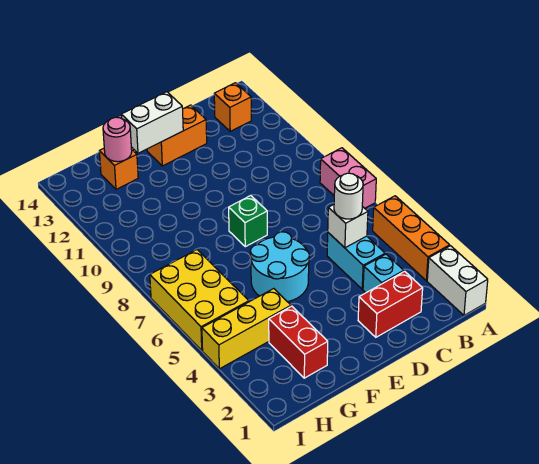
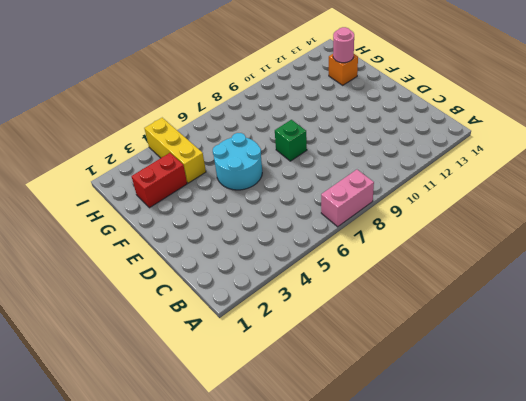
none -> white brick A1:A2 level 1
none -> orange brick A3:A5 level 1
none -> orange brick B13 level 1

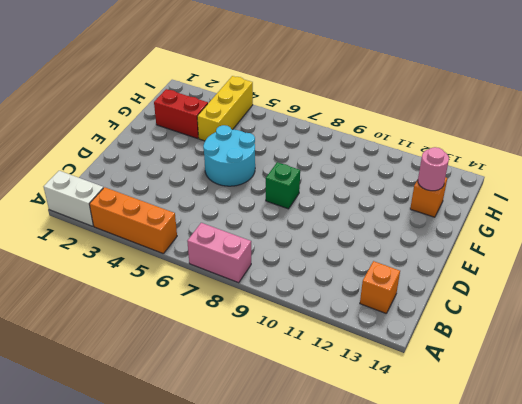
none -> red brick C2:D2 level 1
none -> cyan brick C3 level 1
none -> cyan brick C4:C5 level 1

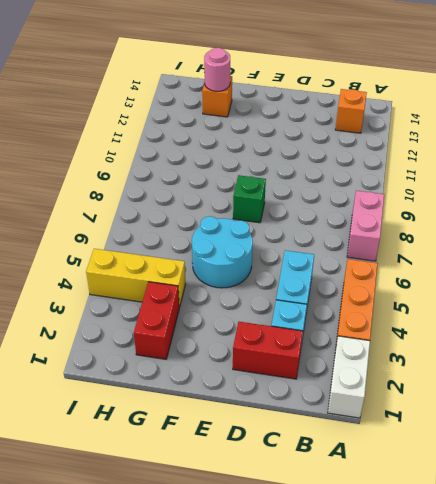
none -> orange brick D13:E13 level 1
none -> yellow brick H5:I7 level 1
none -> white brick C5 level 2

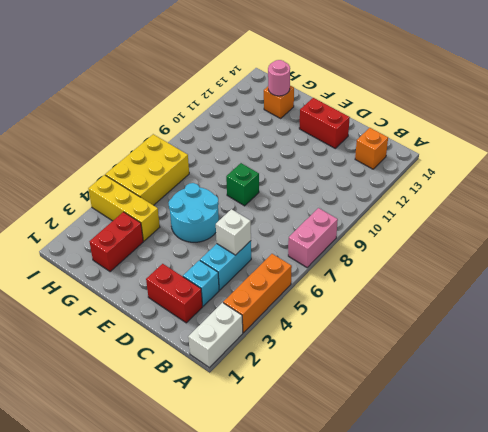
red brick D13:E13 level 1 -> orange brick D13:E13 level 1
none -> white brick E13:F13 level 2
none -> white round brick C5 level 3

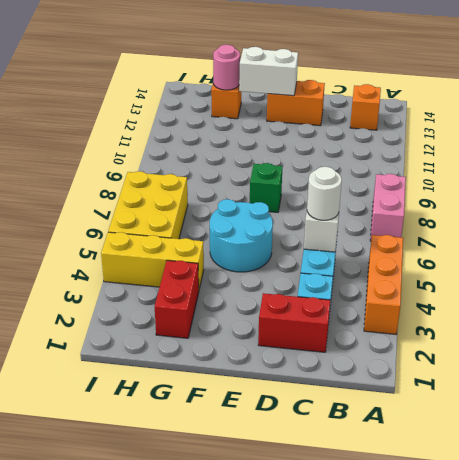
none -> white brick A1:A2 level 1

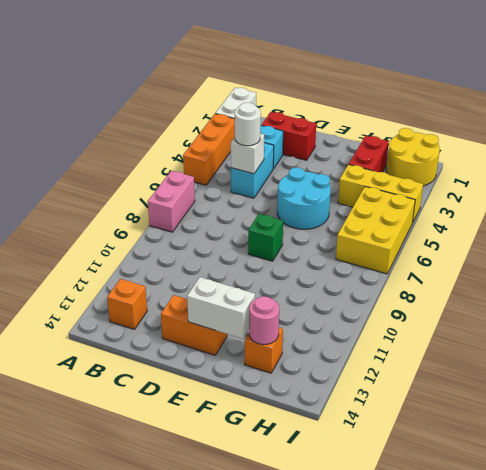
yellow round brick H1:I2 level 1 -> none

